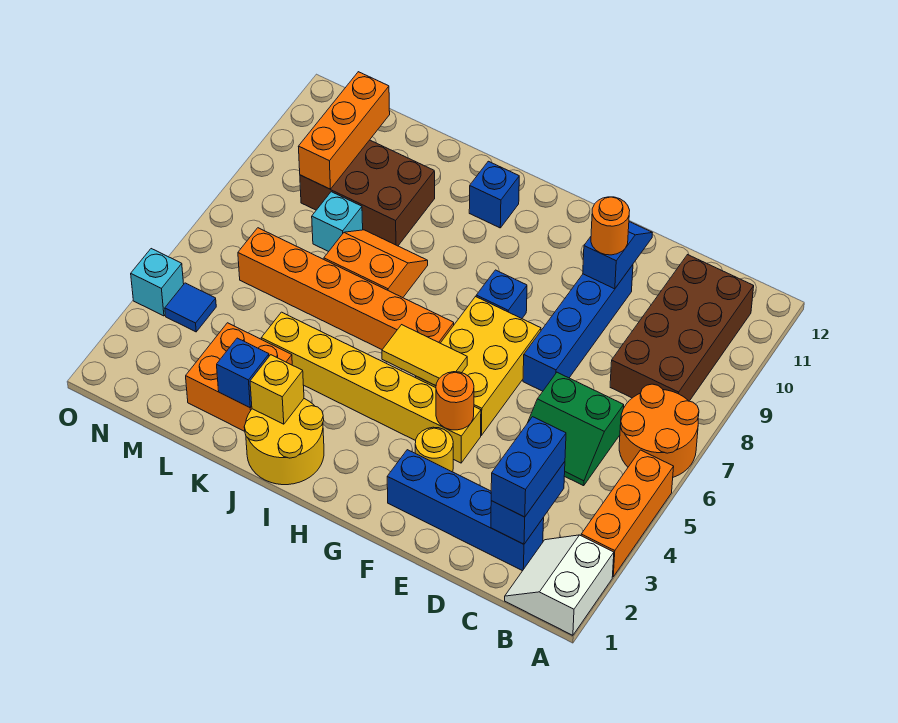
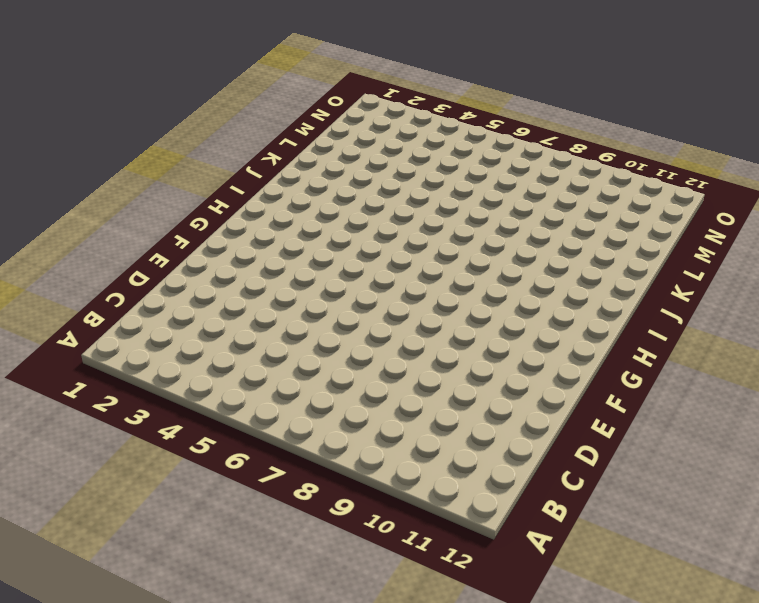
none -> white slope A1:B2 level 1 top A
none -> orange brick A3:A5 level 1
none -> orange round brick A6:B7 level 1

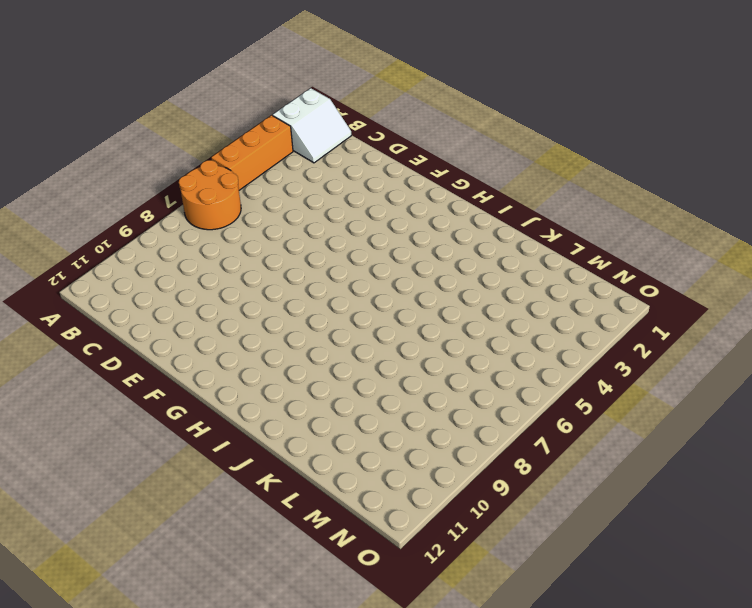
none -> brown brick B8:C11 level 1
none -> blue brick C2:F2 level 1
none -> green slope C5:D6 level 1 top 6

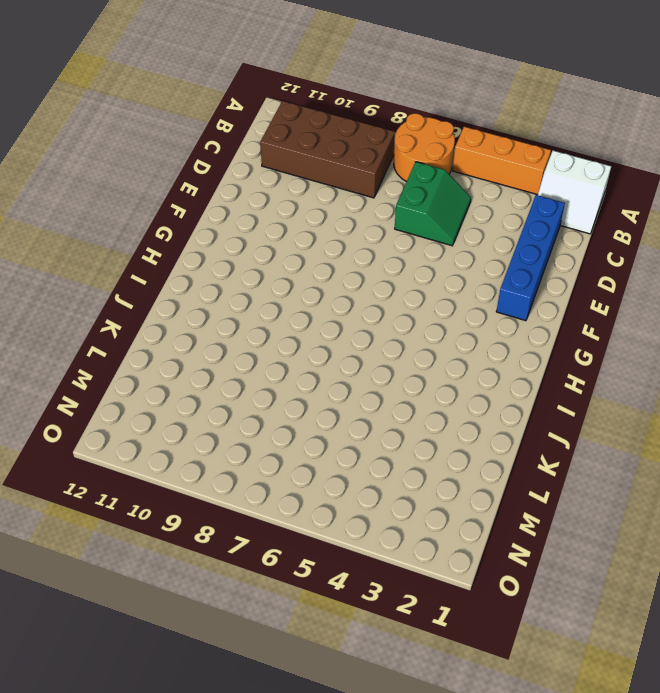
none -> blue brick E7:E10 level 1
none -> yellow round brick F3 level 1
none -> yellow brick F4:K4 level 1

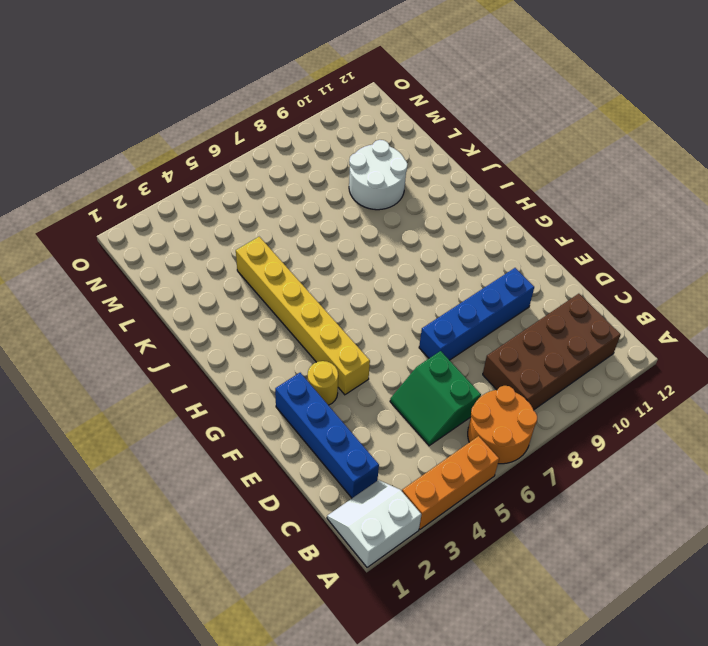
white round brick K9:L10 level 1 -> brown brick K9:M10 level 1
none -> yellow brick F5:G7 level 1
none -> blue brick G8 level 1
none -> orange brick H6:M6 level 1

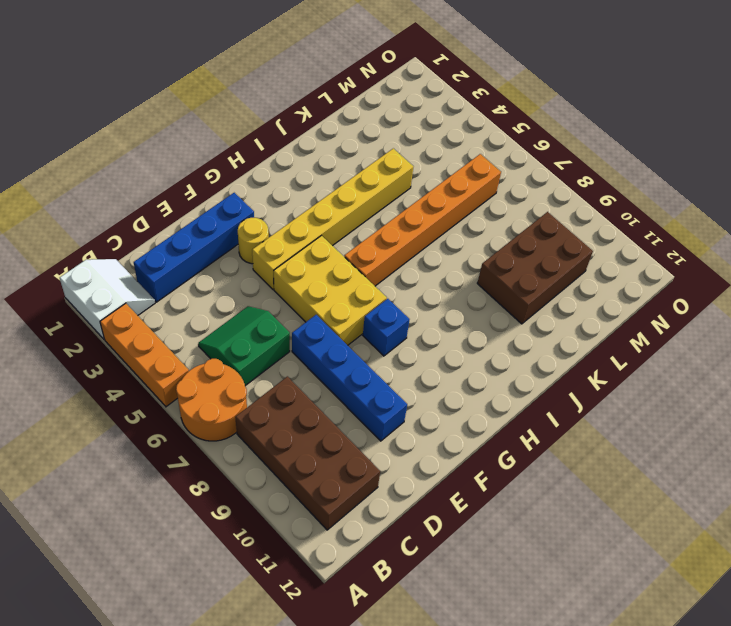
none -> yellow round brick I1:J2 level 1
none -> blue brick I11 level 1
none -> orange slope J7:K8 level 1 top 7

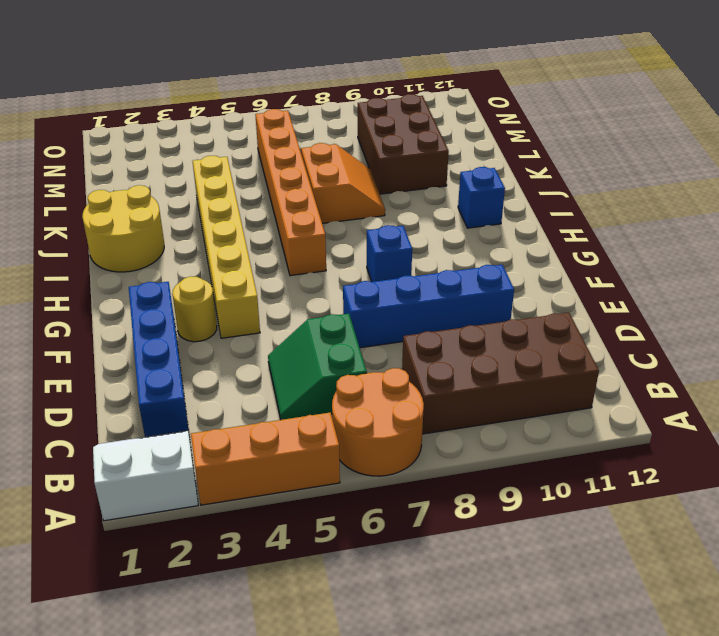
none -> yellow brick F5:G7 level 1
none -> orange brick K2:L3 level 1
none -> cyan brick L8 level 1

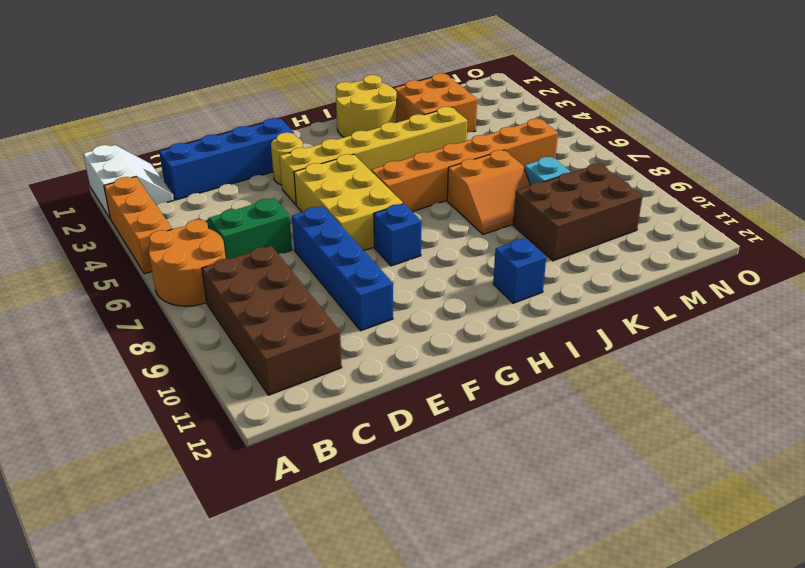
none -> blue tile N4 level 1
none -> cyan brick O4 level 1
none -> blue brick C2:C3 level 2

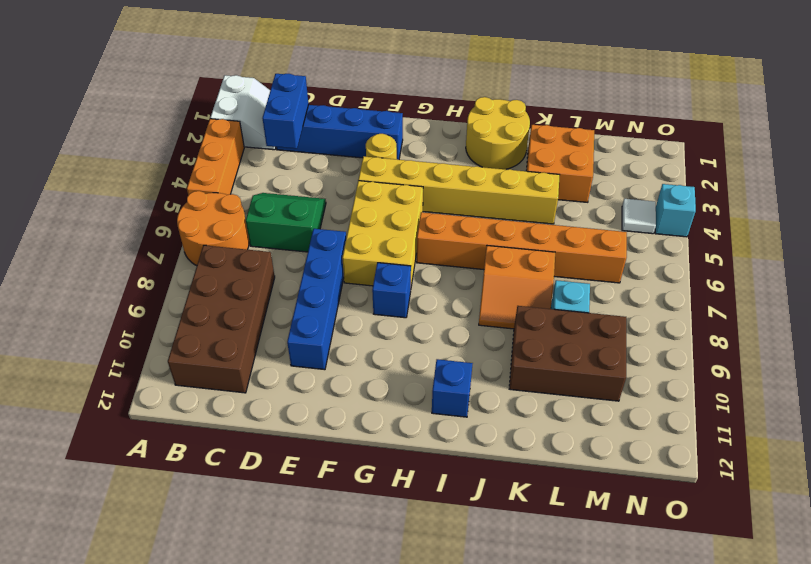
white tile N4 level 1 -> blue tile N4 level 1
none -> blue slope E10:E11 level 2 top 10
none -> orange round brick F4 level 2
none -> yellow tile G5:H5 level 2

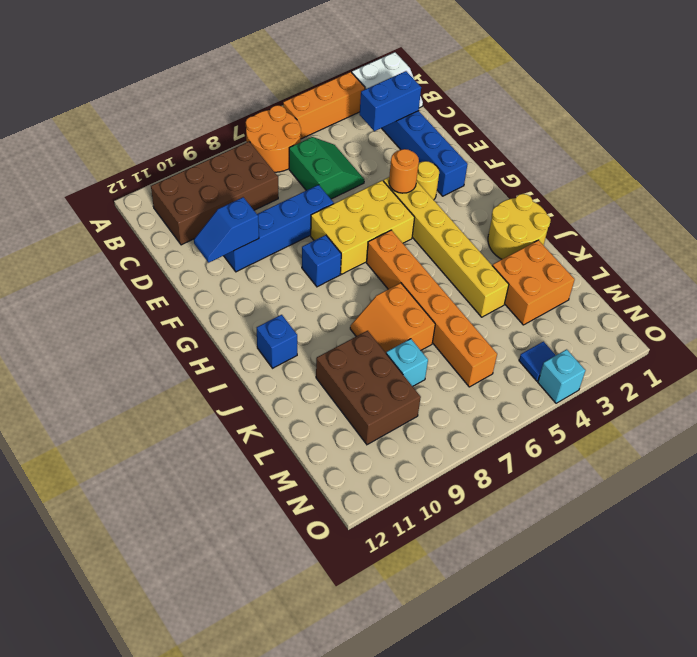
none -> yellow tile G5:H5 level 2
none -> yellow brick J2 level 2
none -> blue brick K2 level 2

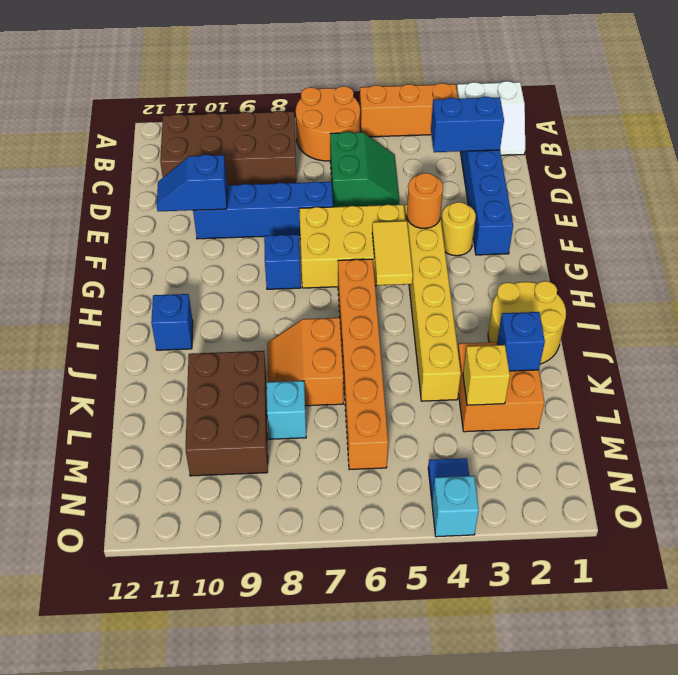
yellow brick L3 level 2 -> yellow brick J2 level 2
none -> orange brick M9:M11 level 2
none -> blue brick C2:C3 level 3
none -> orange round brick E10 level 3

